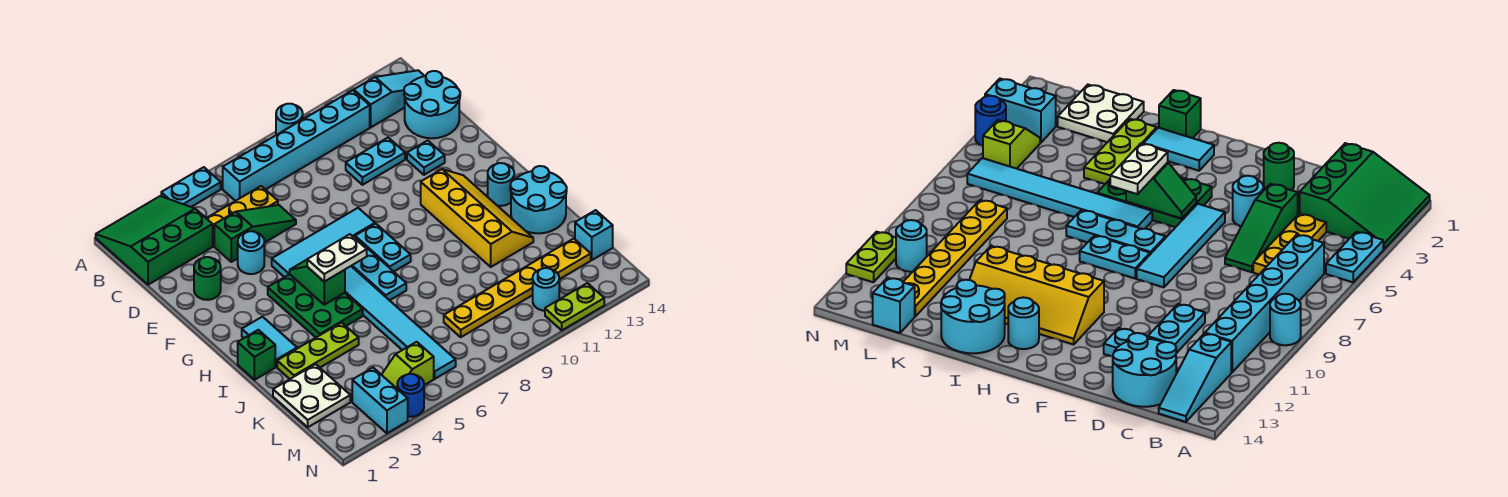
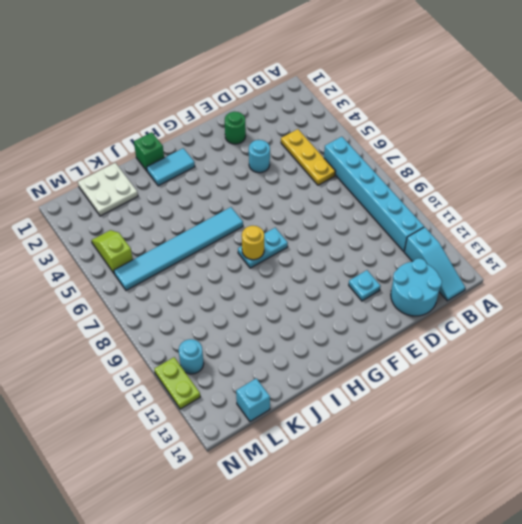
yellow round brick H8 level 2 -> none
none -> green slope A1:C3 level 1 top C
none -> cyan plate A4:A5 level 1
none -> cyan round brick A9 level 1
none -> green slope D4:D6 level 1 top 4

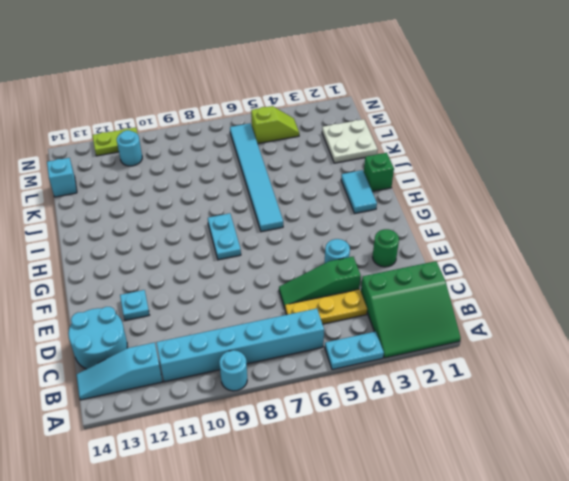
none -> cyan plate D10:D11 level 1
none -> cyan tile F5:F8 level 1
none -> green plate G4:I5 level 1
none -> cyan plate G7:I7 level 1

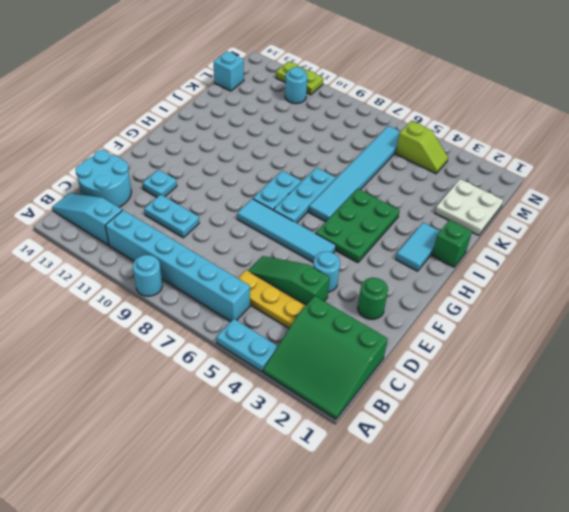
none -> yellow slope G11:J12 level 1 top 11
none -> cyan round brick H13 level 1
none -> cyan round brick I13:J14 level 1
none -> lime plate J2:J4 level 1

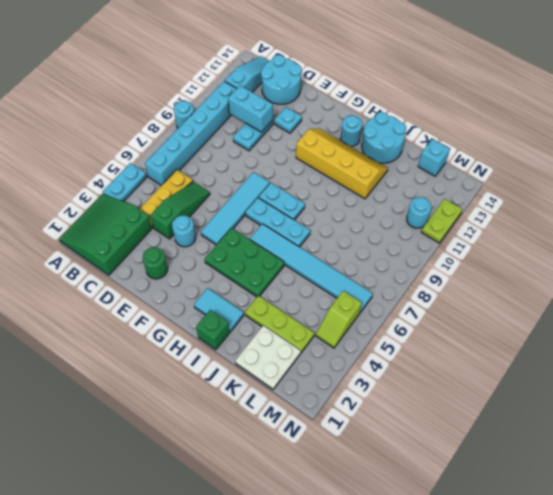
cyan brick C11:D11 level 2 -> cyan brick M3:N3 level 1
lime plate J3:L3 level 1 -> lime plate J2:J4 level 1
none -> yellow plate L8:L13 level 1
none -> blue round brick N4 level 1
none -> green slope G5:H5 level 2 top H
none -> white plate H5:H6 level 3

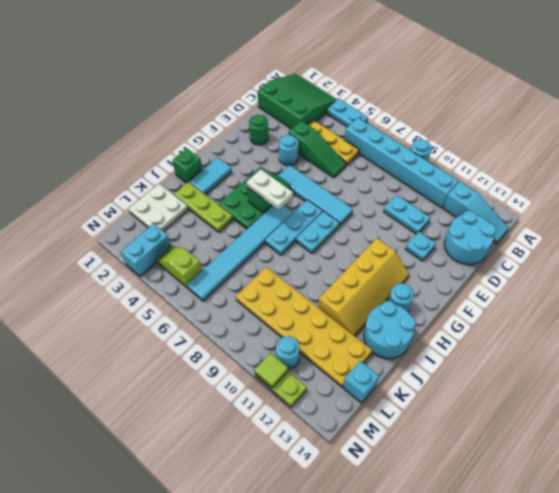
yellow plate K8:L13 level 1 -> yellow plate L8:L13 level 1
lime tile N11 level 2 -> none
none -> blue round brick N4 level 1

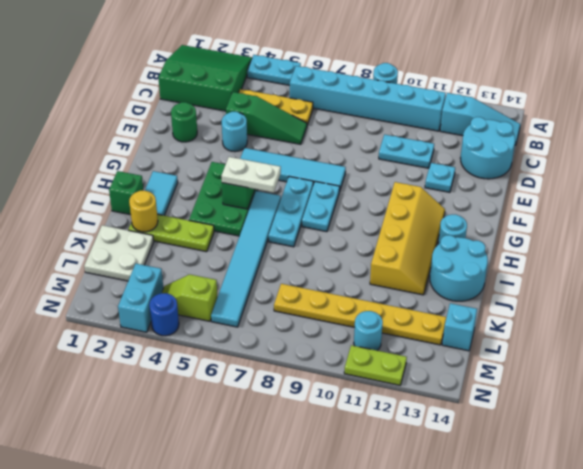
yellow round brick J2 level 2 -> none

